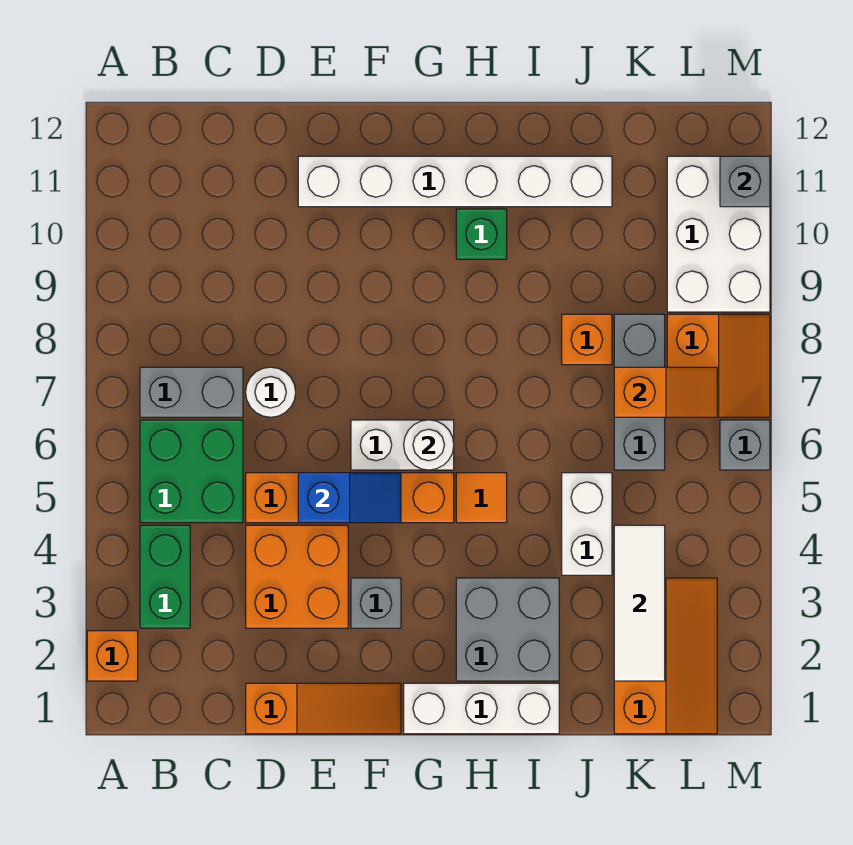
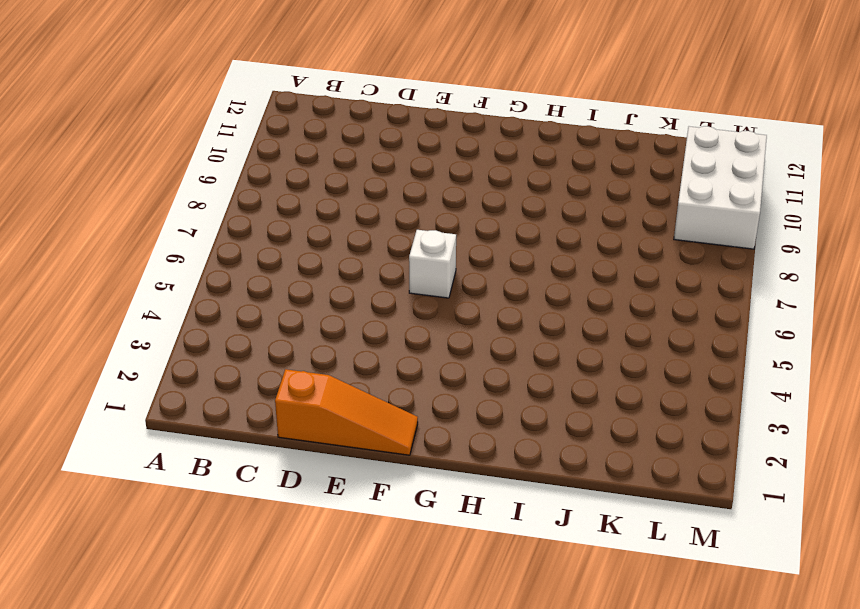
white brick F6 level 1 -> white brick F6:G6 level 1
none -> orange brick A2 level 1
none -> green brick B3:B4 level 1
none -> green brick B5:C6 level 1

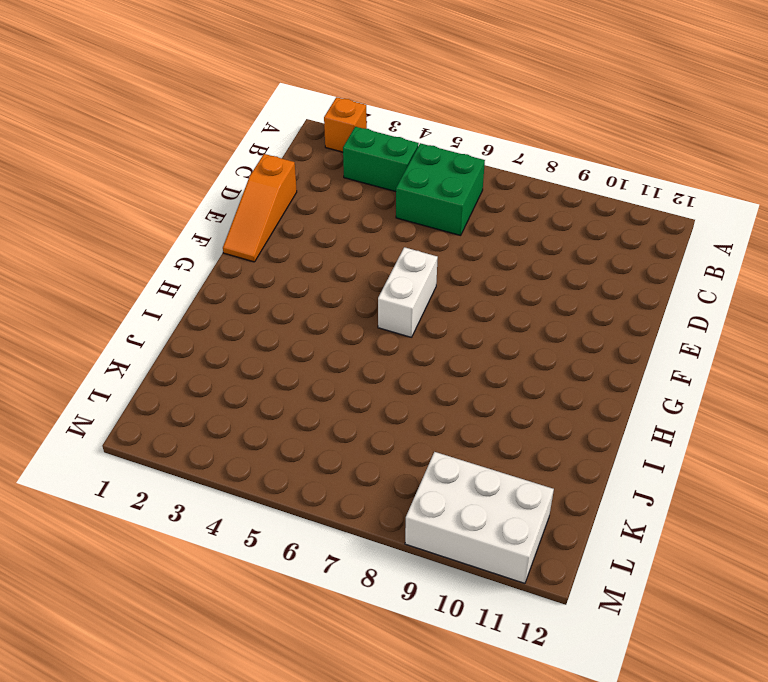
none -> grey brick B7:C7 level 1
none -> orange brick D3:E4 level 1
none -> orange brick D5:G5 level 1

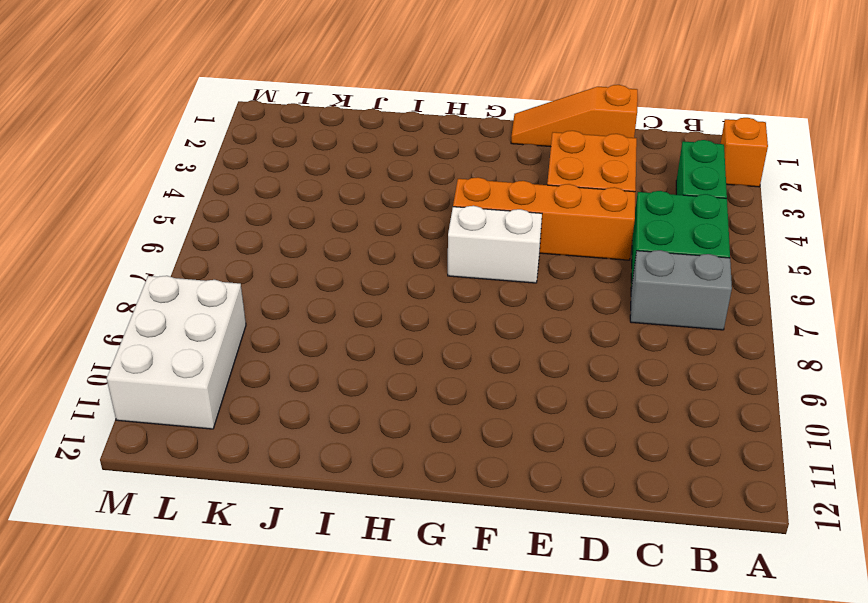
none -> white round brick D7 level 1
none -> white brick E11:J11 level 1
none -> grey brick F3 level 1

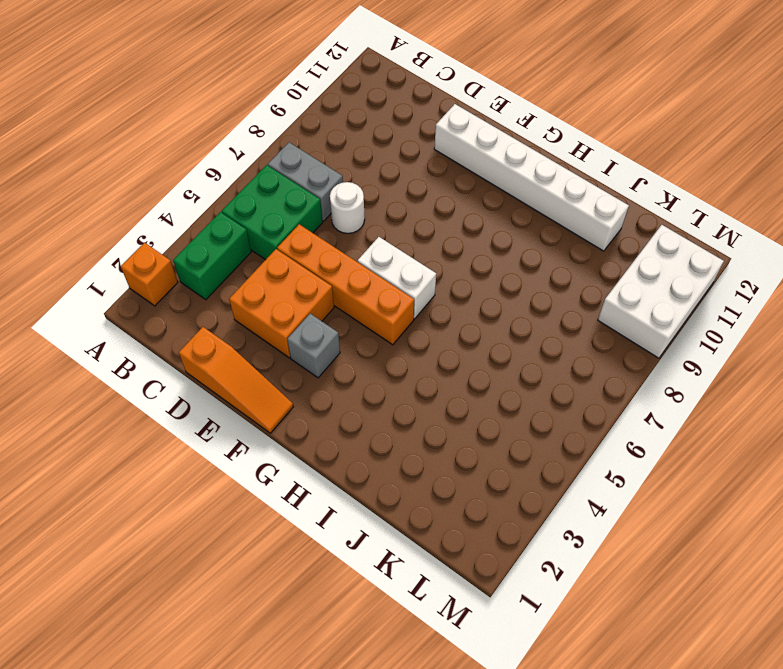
none -> white brick G1:I1 level 1
none -> grey brick H2:I3 level 1
none -> orange tile H5 level 1

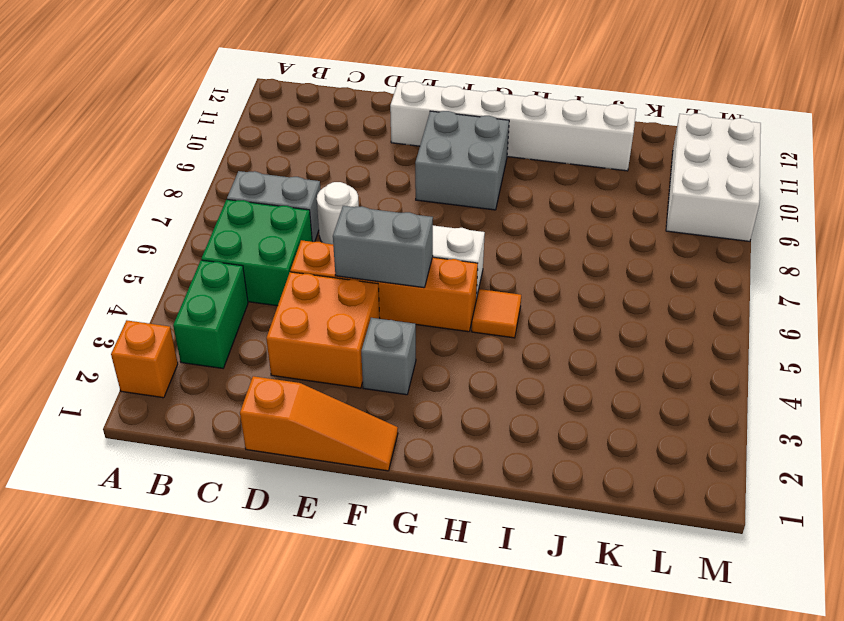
grey brick E5:F5 level 2 -> blue slope E5:F5 level 2 top E
grey brick F9:G10 level 1 -> grey brick H2:I3 level 1
none -> white brick G1:I1 level 1
none -> green brick H10 level 1
none -> white brick J4:J5 level 1

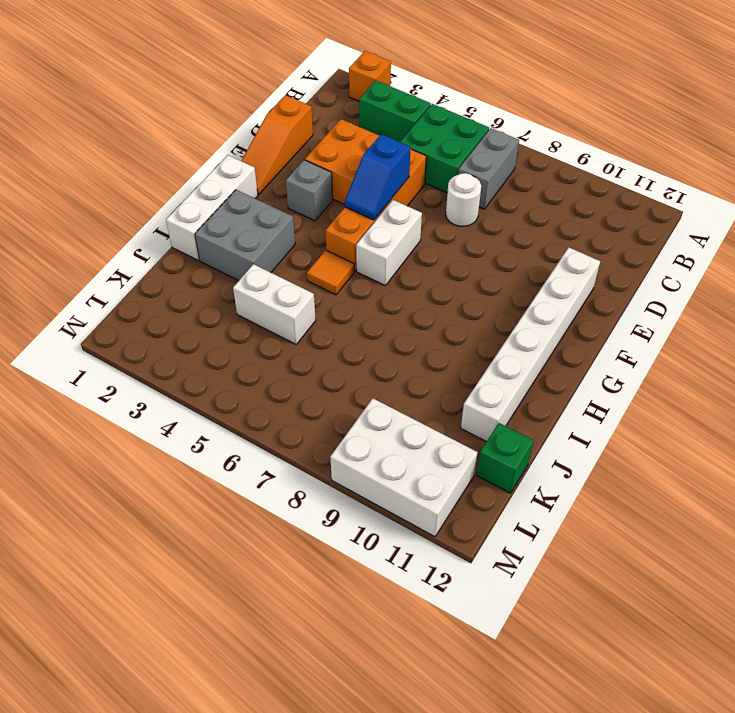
green brick K12 level 1 -> green brick H10 level 1
none -> orange brick J8 level 1
none -> orange slope K1:L3 level 1 top K
none -> grey brick K6:K8 level 1

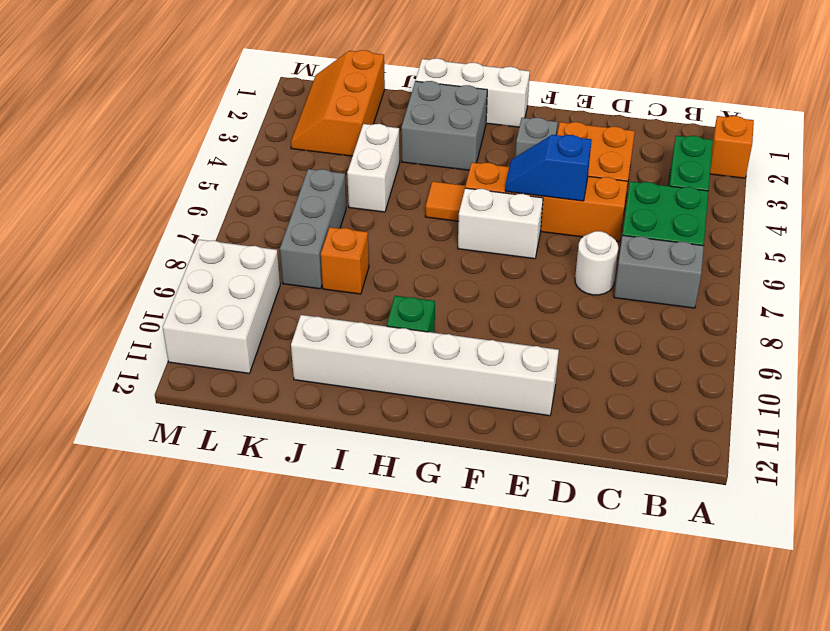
none -> orange slope D1:F1 level 1 top D
none -> orange slope L7:M8 level 1 top L
none -> grey brick M6 level 1

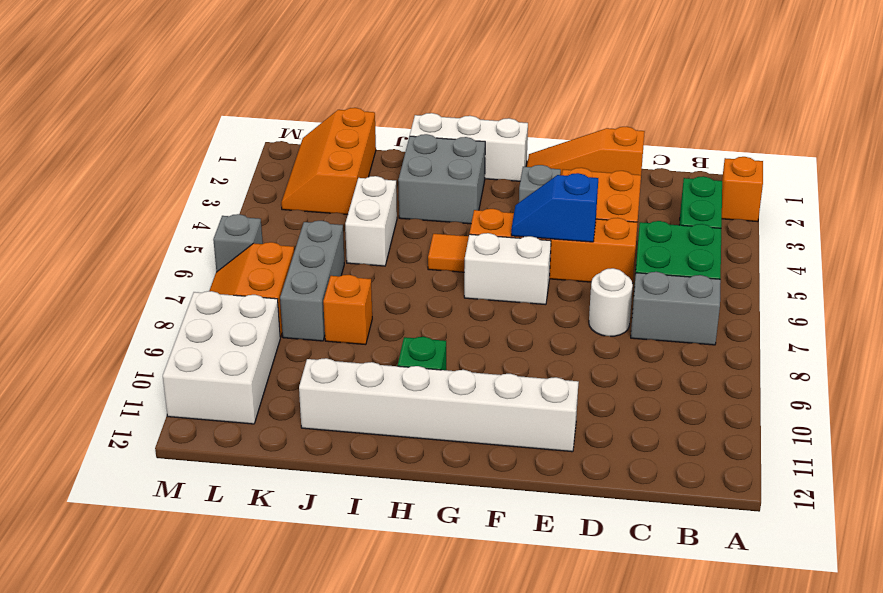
none -> white round brick G6 level 2
none -> white tile K2:K4 level 2
none -> orange slope K7:L7 level 2 top K

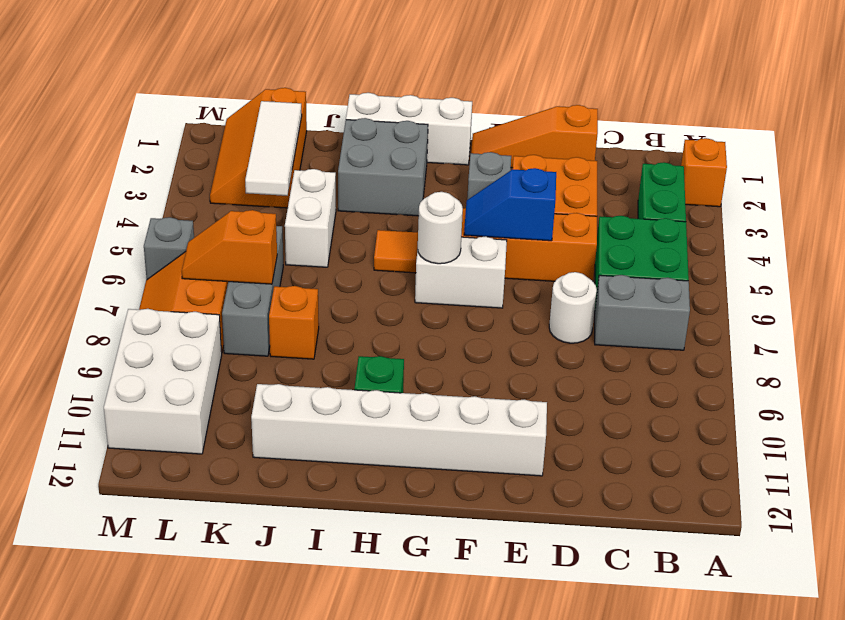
none -> grey brick M11 level 2

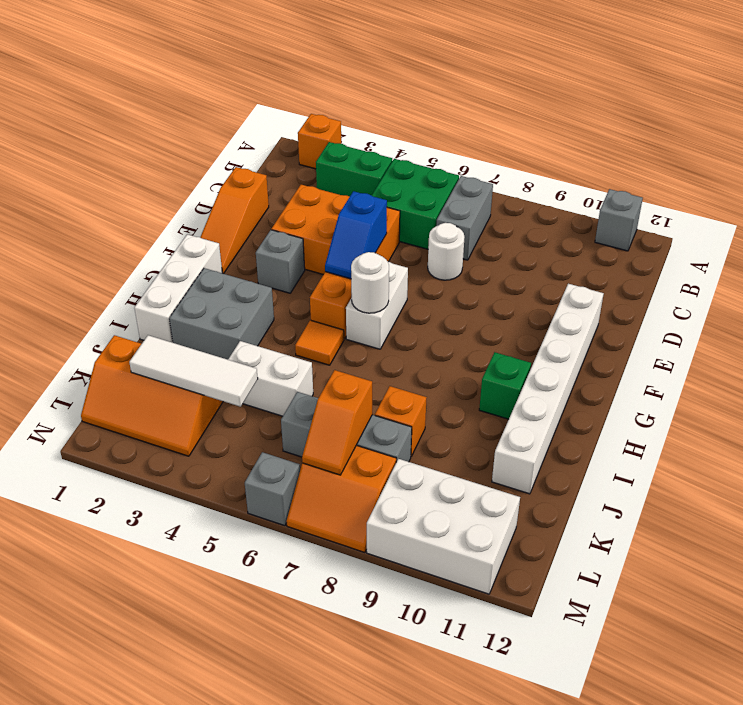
grey brick A11 level 1 -> grey brick M11 level 2

